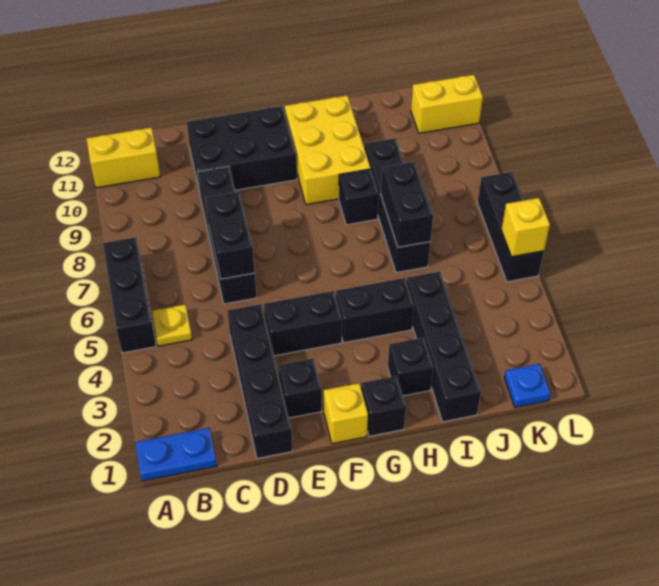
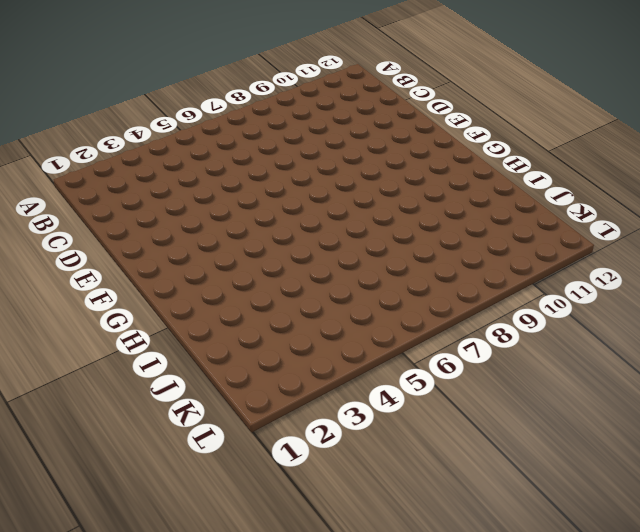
none -> blue plate A1:B1 level 1
none -> black brick A5:A7 level 1
none -> yellow brick A11:B11 level 1

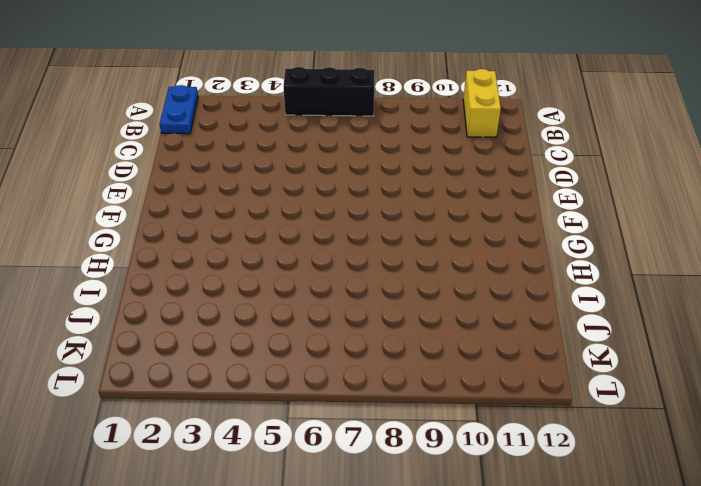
none -> yellow plate B5 level 1
none -> black brick D1:D4 level 1
none -> black brick D6:D9 level 1

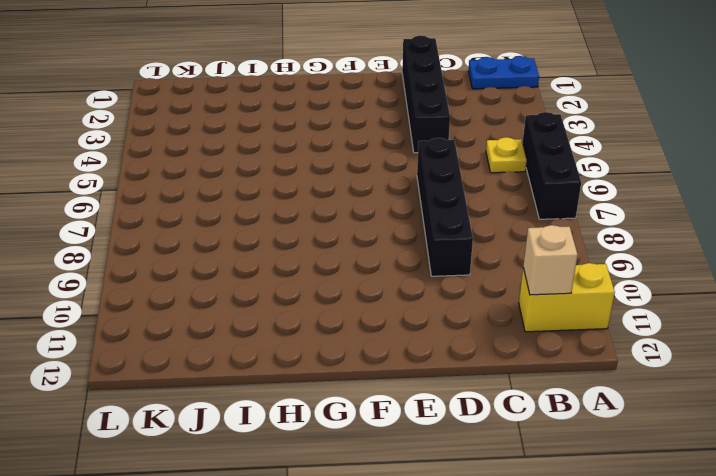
tan brick B11 level 2 -> none
none -> black brick D10:F11 level 1
none -> black brick E2 level 1
none -> black brick E4:F4 level 1

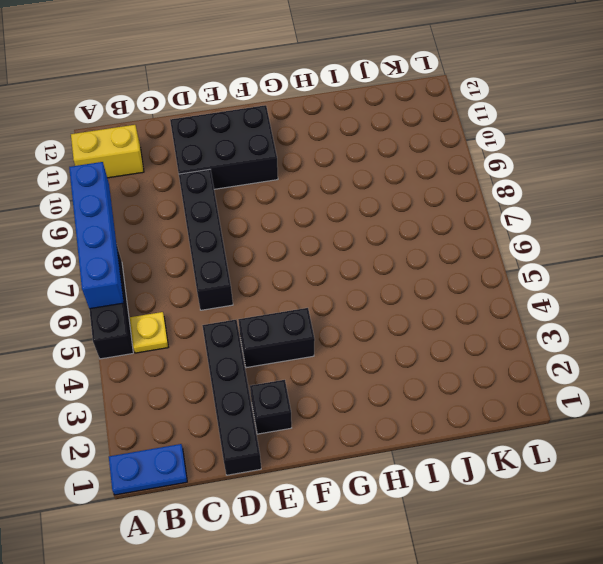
blue brick A6:A9 level 2 -> none
none -> yellow brick F1 level 1
none -> black brick G1 level 1
none -> black brick G4:H4 level 1

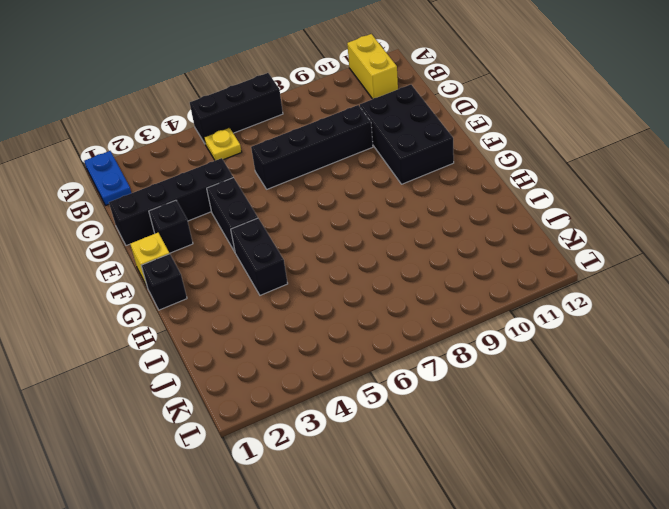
none -> yellow brick G9:H11 level 1
none -> black brick H2 level 1
none -> black brick H8 level 1

